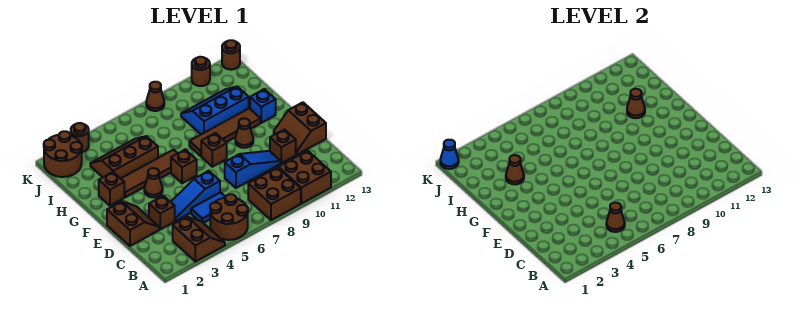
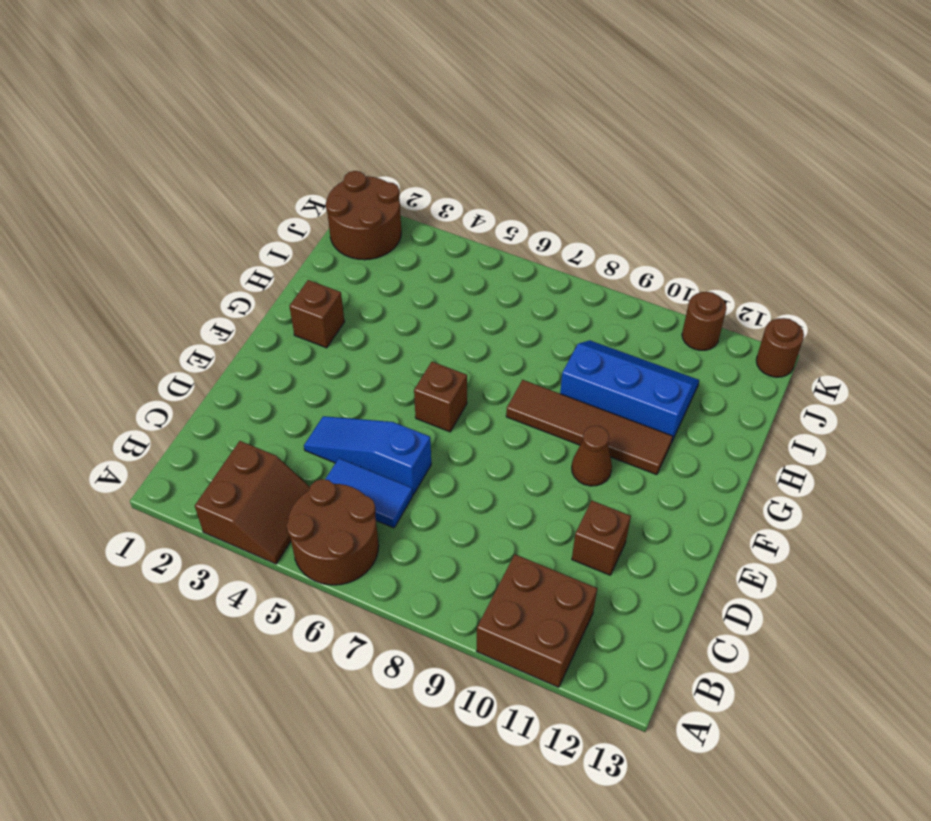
none -> brown brick A8:B9 level 1
none -> brown slope D1:E2 level 1 top 1
none -> brown brick D3 level 1
none -> blue slope D8:D10 level 1 top 8

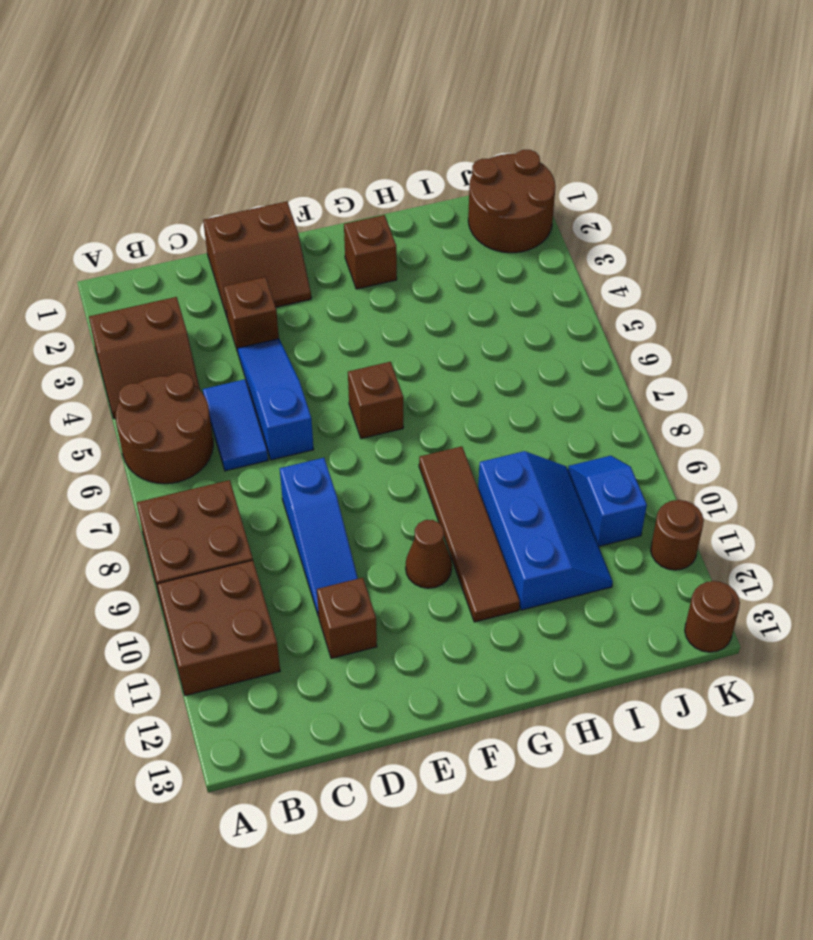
blue slope J9:J10 level 1 top 10 -> none
none -> brown slope D12:E13 level 1 top 13
none -> brown cone F4 level 1
none -> brown brick F8 level 1
none -> brown tile G3:G6 level 1

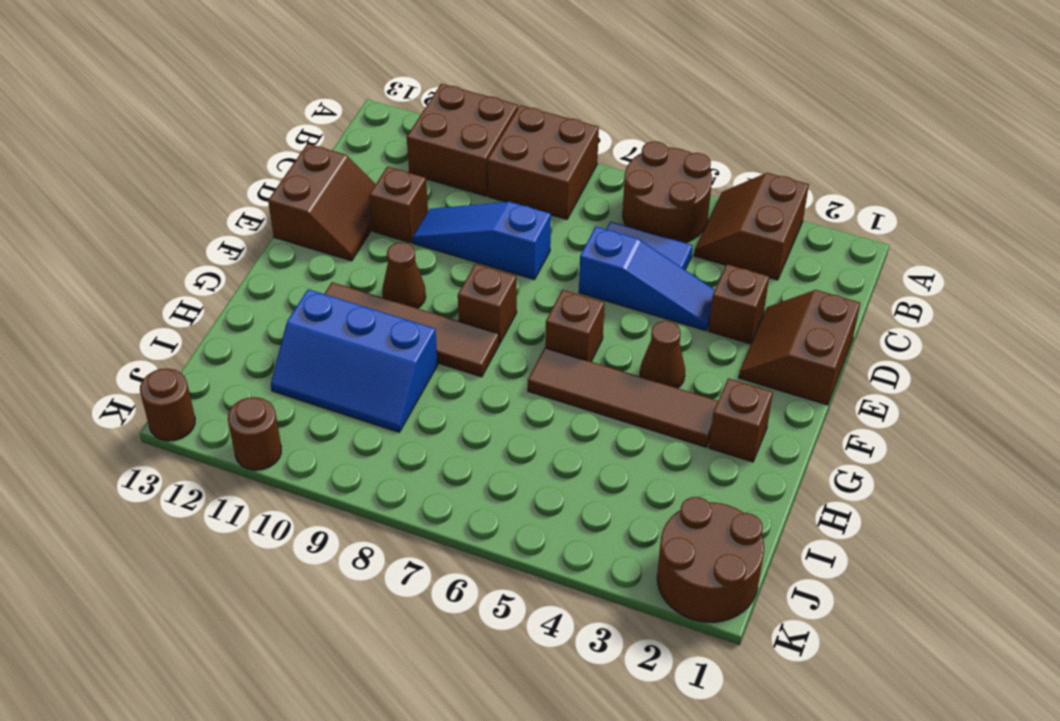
none -> blue brick G12 level 1
none -> brown slope H3:I5 level 1 top H
none -> brown round brick K3 level 1
none -> brown cone K8 level 1

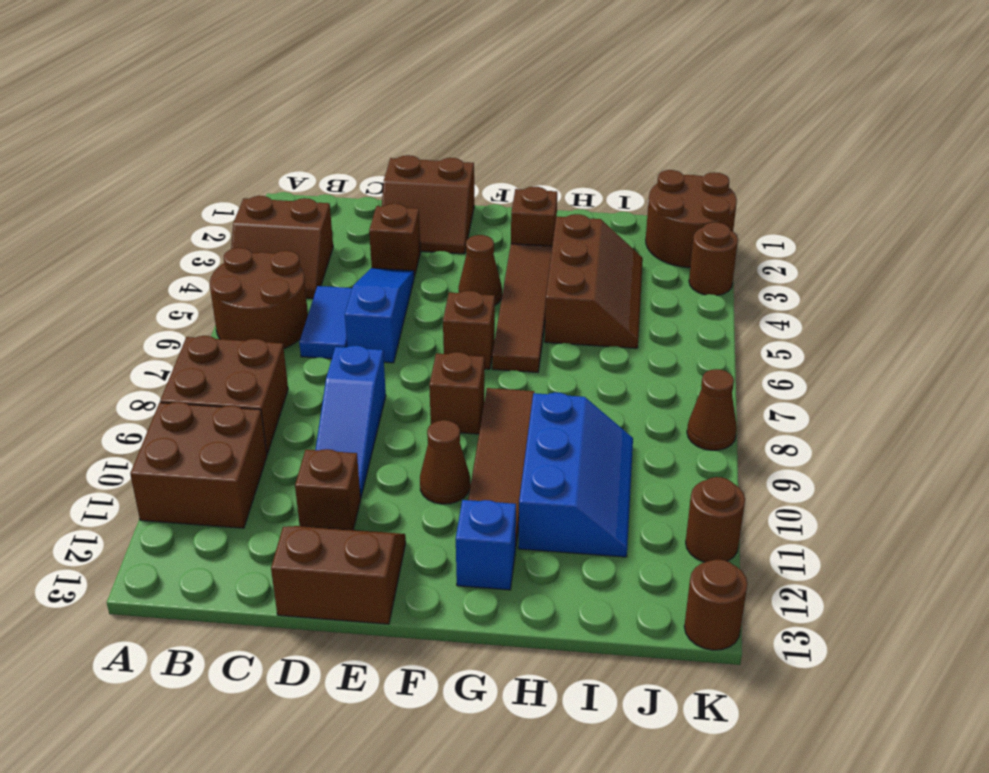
none -> brown cone B5 level 2
none -> brown cone H3 level 2
none -> brown cone H11 level 2
none -> blue cone K1 level 2

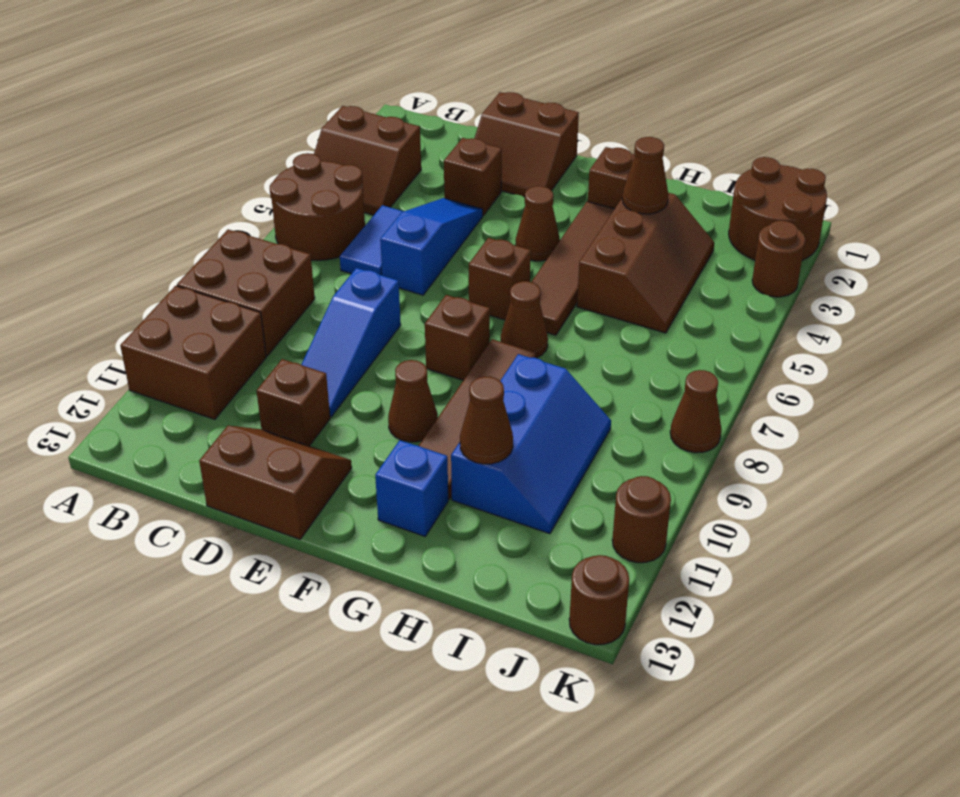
brown cone G7 level 1 -> brown cone B5 level 2
none -> blue cone K1 level 2

